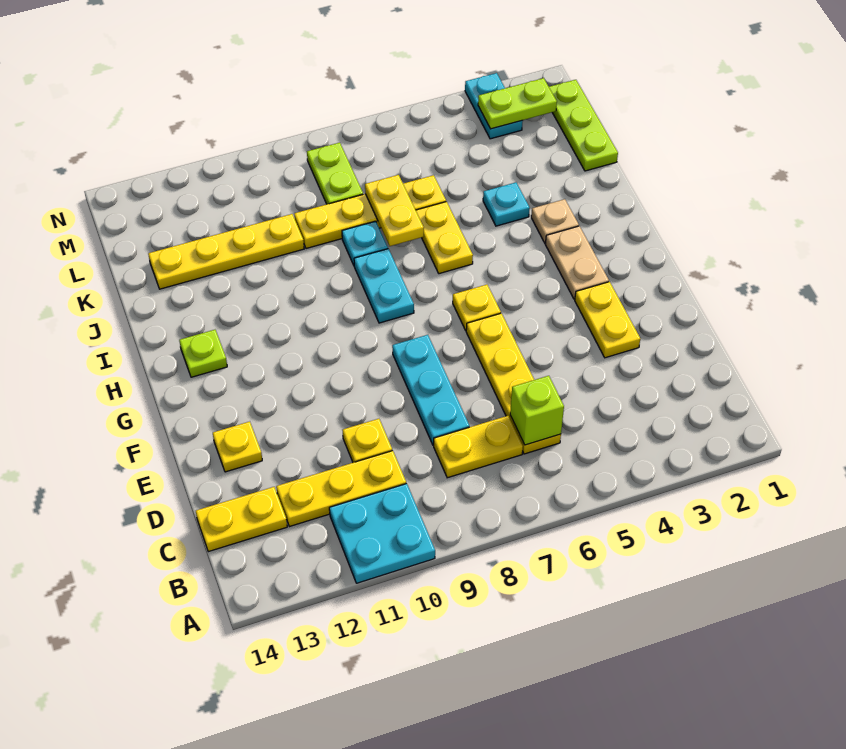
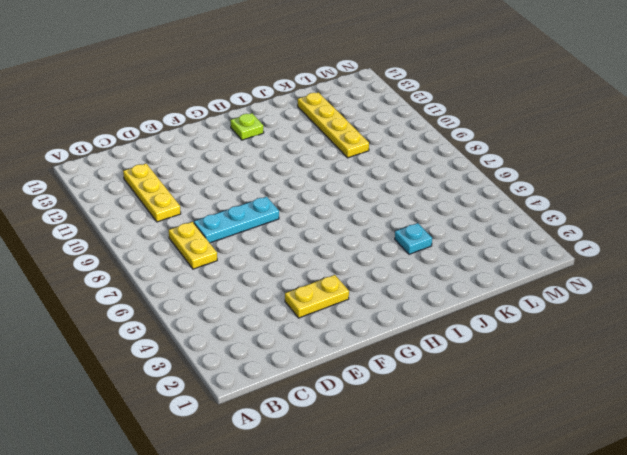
none -> cyan plate A10:B11 level 1
none -> yellow plate C6:F6 level 1
none -> yellow plate C13:C14 level 1

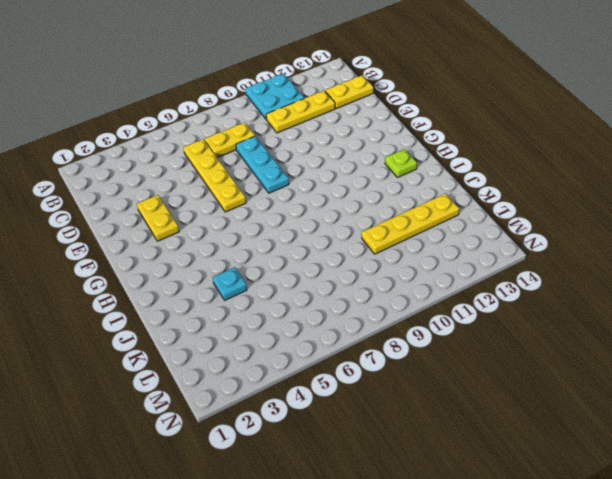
none -> yellow plate D10 level 1
none -> yellow plate E13 level 1
none -> tan plate G3:H3 level 1

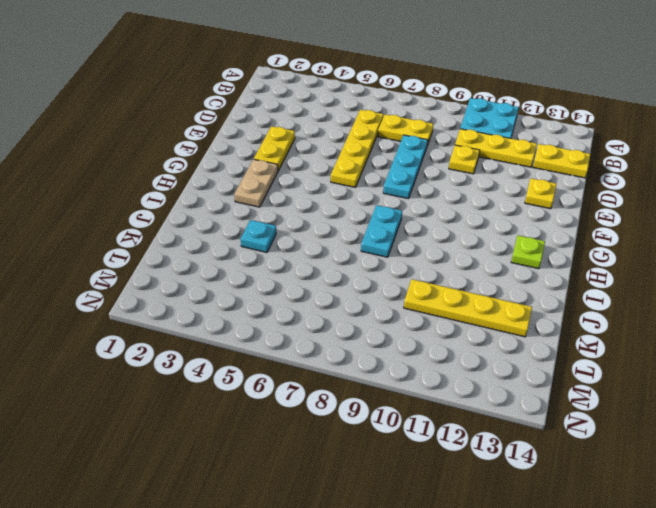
none -> yellow plate G6 level 1
none -> tan plate I3 level 1
none -> yellow plate I6:J6 level 1

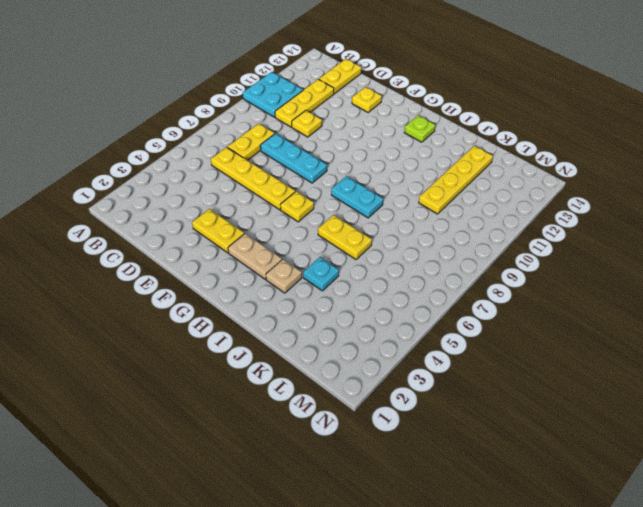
none -> cyan plate J8 level 1
none -> lime plate K1:M1 level 1
none -> yellow plate K6:K9 level 1

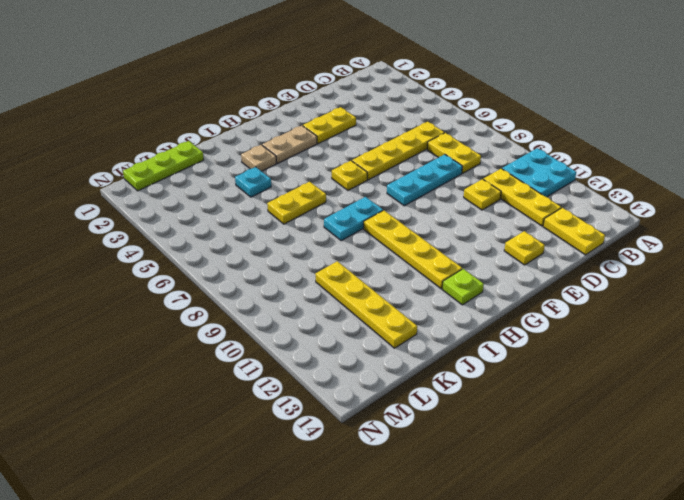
yellow plate H9:H12 level 1 -> yellow plate K6:K9 level 1
none -> cyan plate J8 level 1
none -> lime plate L8:M8 level 1
none -> cyan plate M3:N3 level 1

